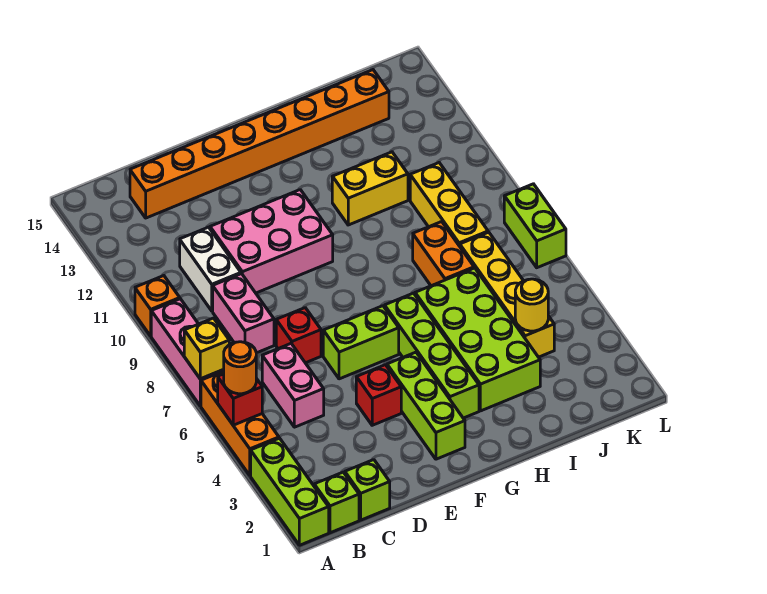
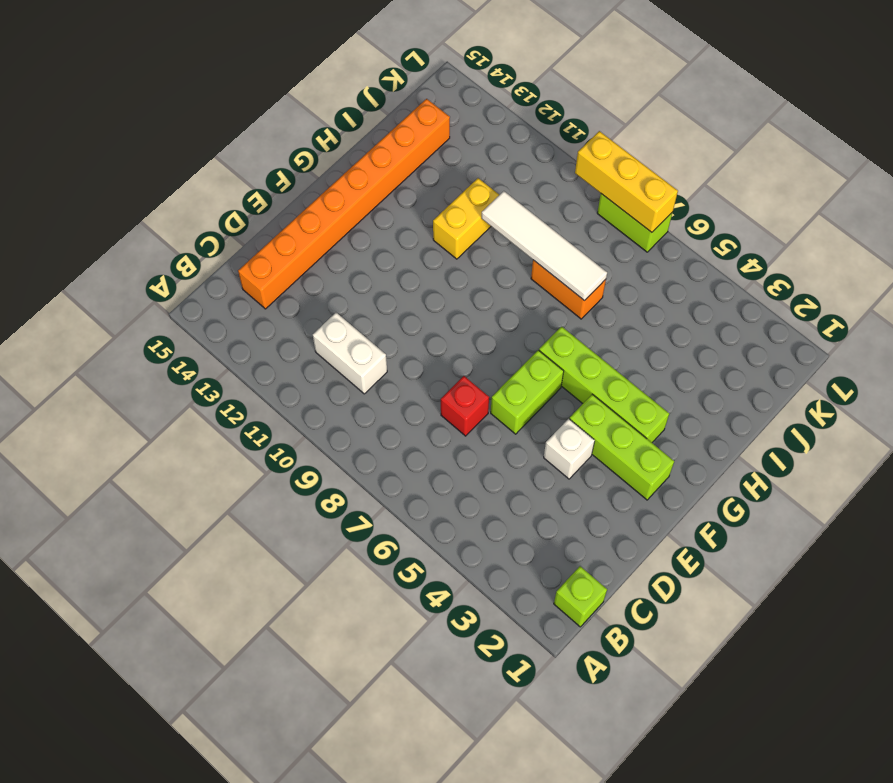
white brick E4 level 1 -> red brick E4 level 1
white tile I7:I10 level 2 -> none
yellow brick L7:L9 level 2 -> yellow brick J8:J10 level 1
none -> lime brick A1:A3 level 1
none -> orange brick A4:A6 level 1
none -> pink brick A7:A9 level 1

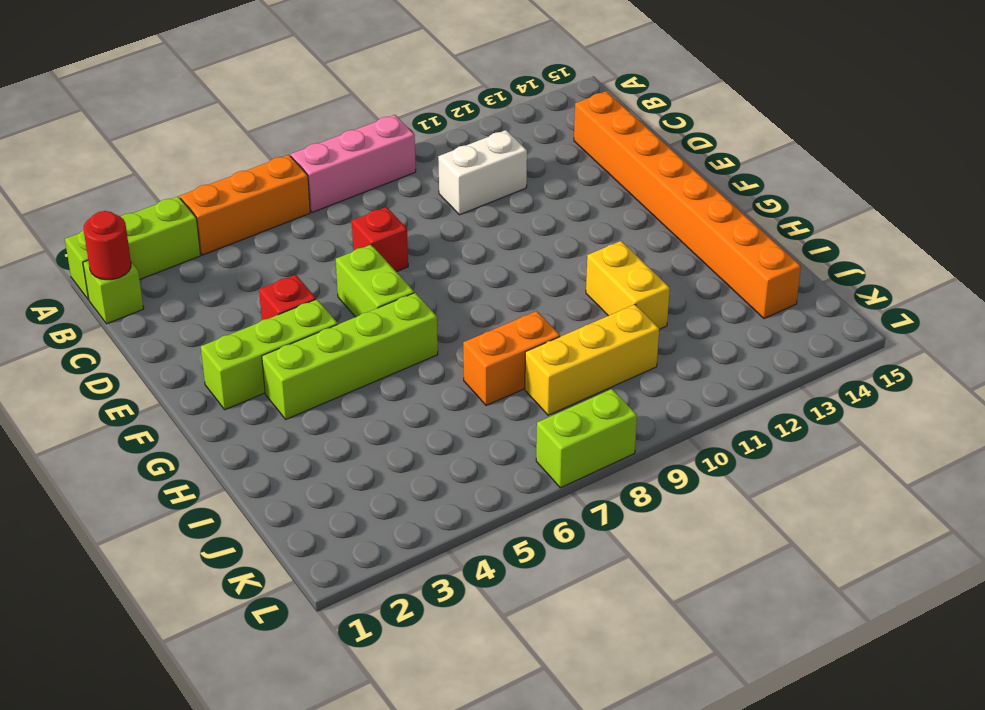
red round brick B1 level 2 -> none
none -> orange brick A10 level 1
none -> lime brick C1 level 1
none -> pink brick C5:C6 level 1

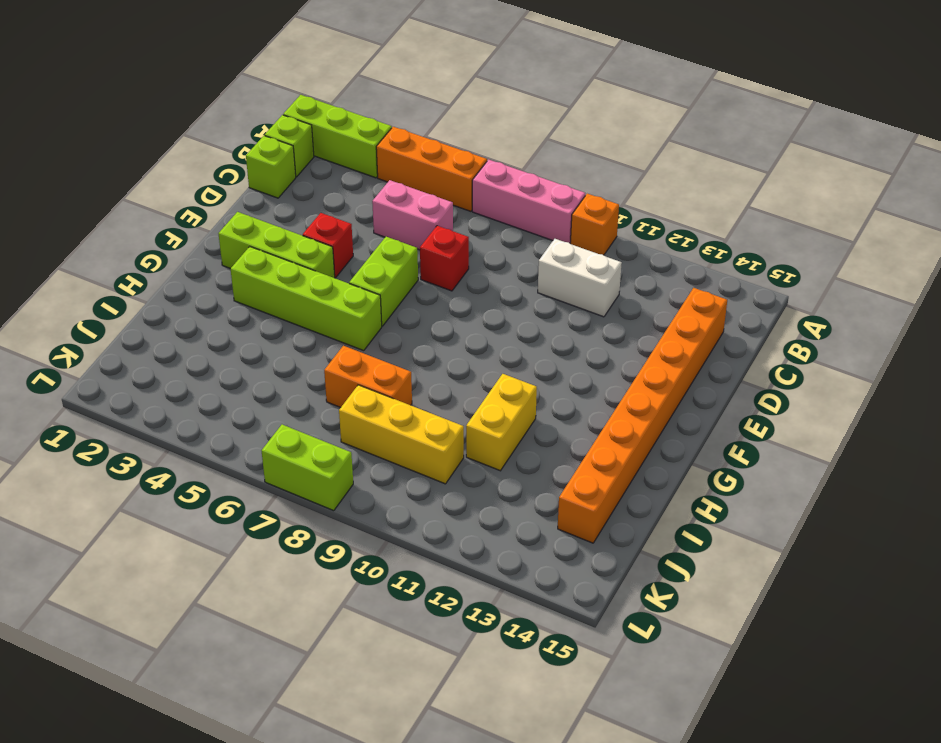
none -> pink brick C8:C9 level 1
none -> pink brick D10:F11 level 1
none -> lime brick H3:I6 level 1

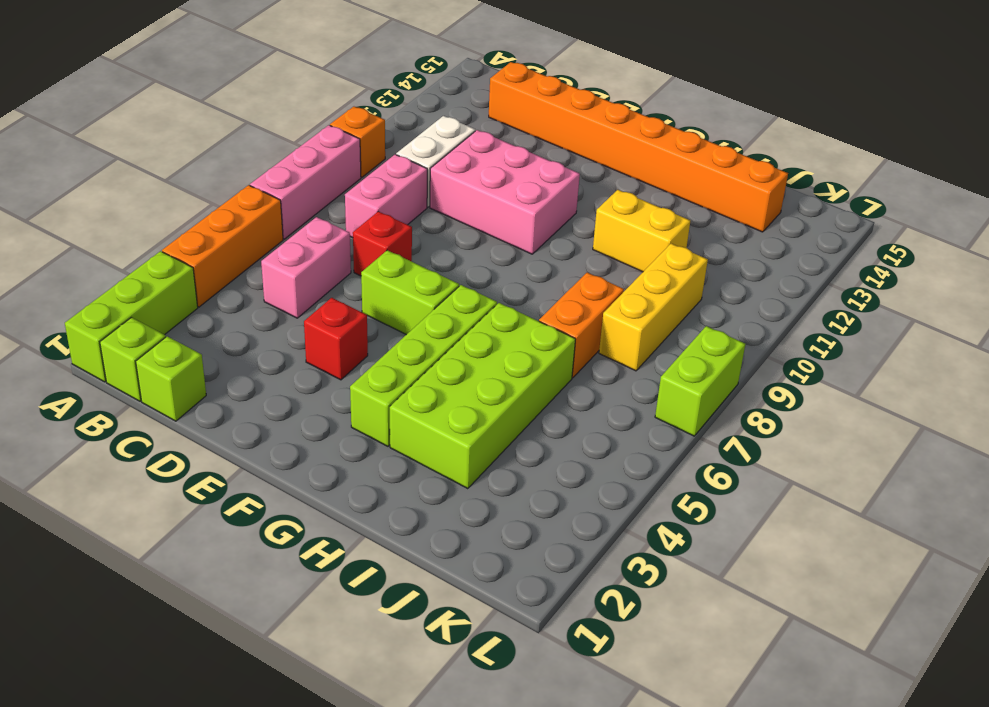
none -> lime brick F2:F4 level 1
none -> yellow brick J4:J7 level 1
none -> red brick A5 level 2

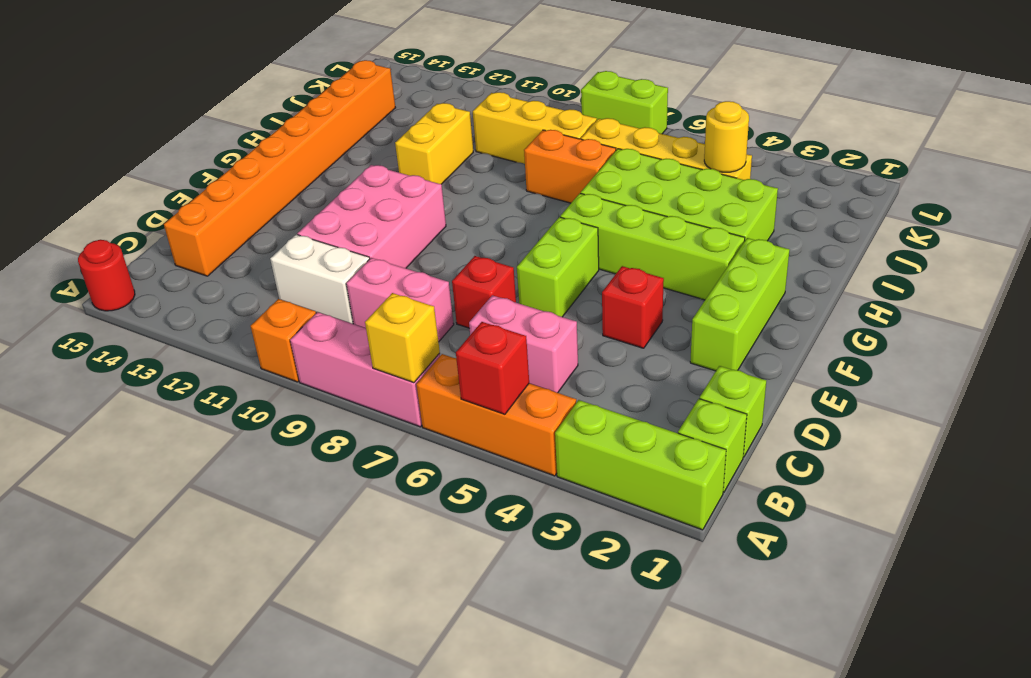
red round brick A15 level 1 -> none
lime brick E2:G2 level 1 -> lime brick F2:F4 level 1
none -> orange round brick A5 level 3

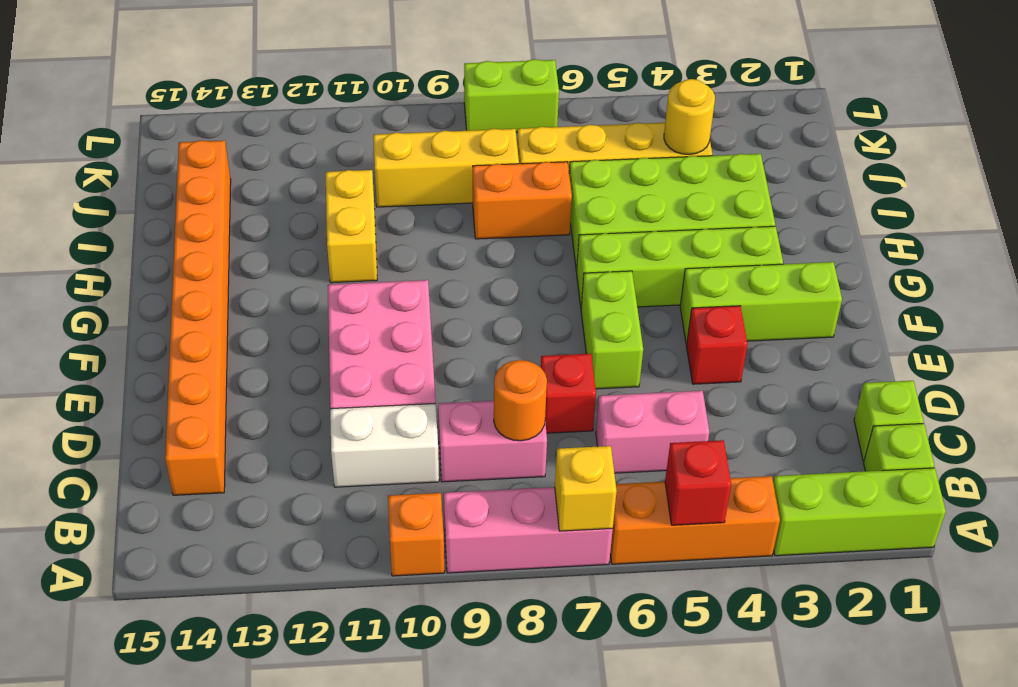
orange round brick C8 level 2 -> orange round brick A5 level 3

